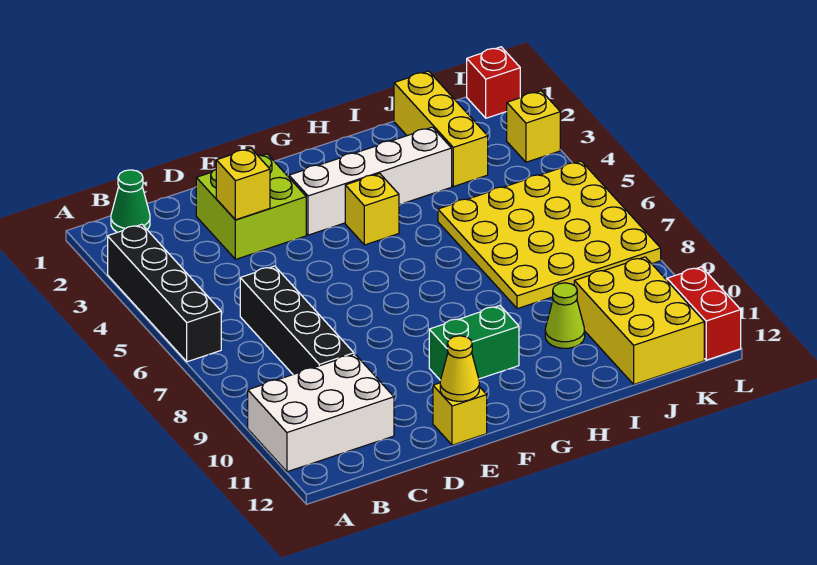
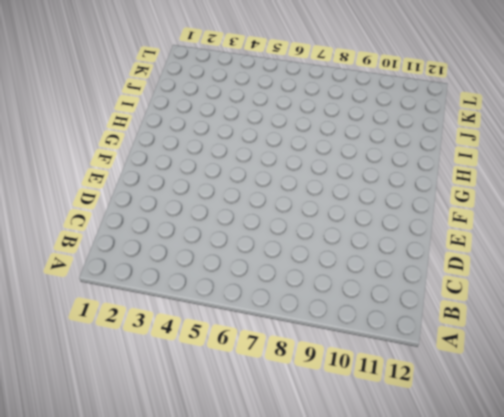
none -> black brick A3:A6 level 1
none -> white brick A10:C11 level 1
none -> green cone B1 level 1

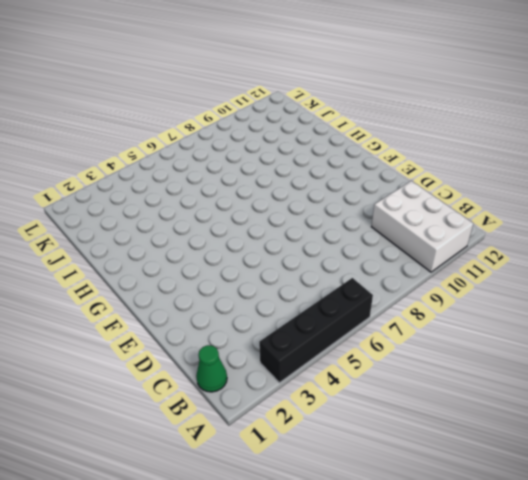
none -> black brick C6:C9 level 1
none -> lime brick D2:E3 level 1
none -> yellow brick E12 level 1

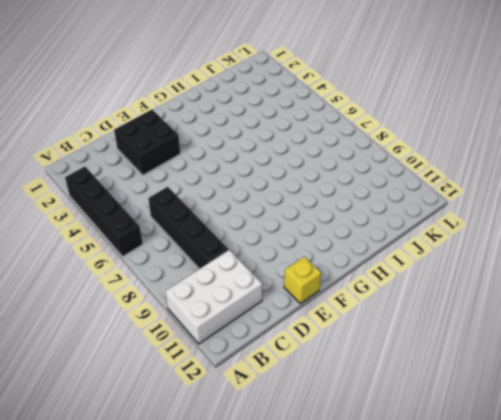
black brick D2:E3 level 1 -> lime brick D2:E3 level 1
none -> green cone B1 level 1
none -> white brick F3:I3 level 1
none -> green brick F10:G10 level 1

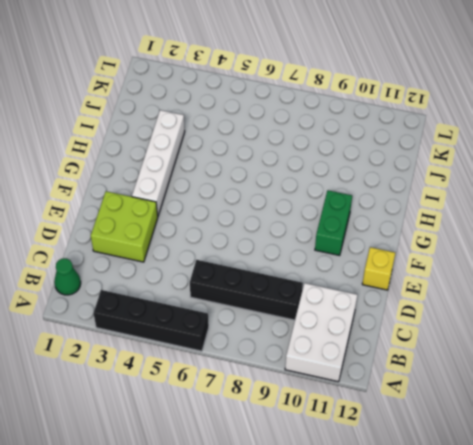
none -> yellow brick G4 level 1
none -> yellow plate I5:L8 level 1
none -> lime cone I10 level 1

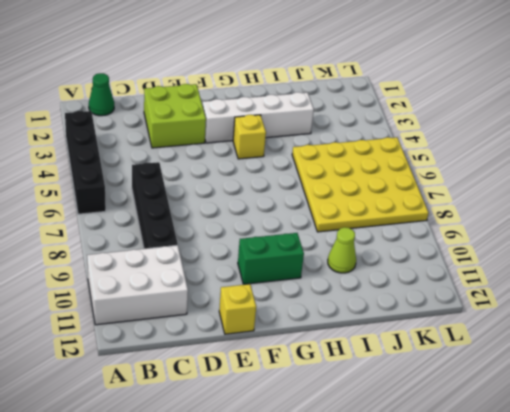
none -> yellow brick J1:J3 level 1
none -> yellow brick J10:K12 level 1
none -> red brick L1 level 1

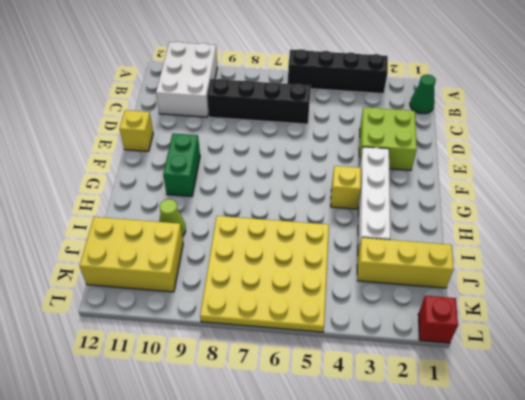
none -> yellow brick L3 level 1
none -> red brick L11:L12 level 1
none -> yellow brick D3 level 2

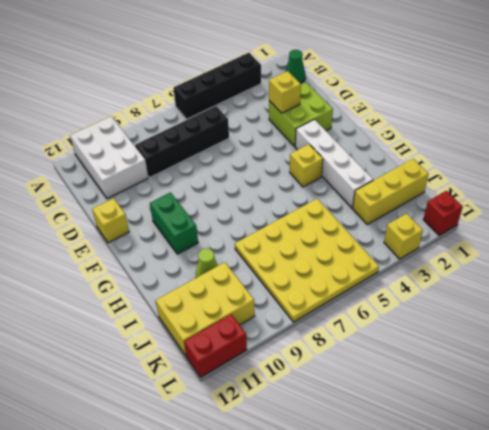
none -> yellow cone E12 level 2

